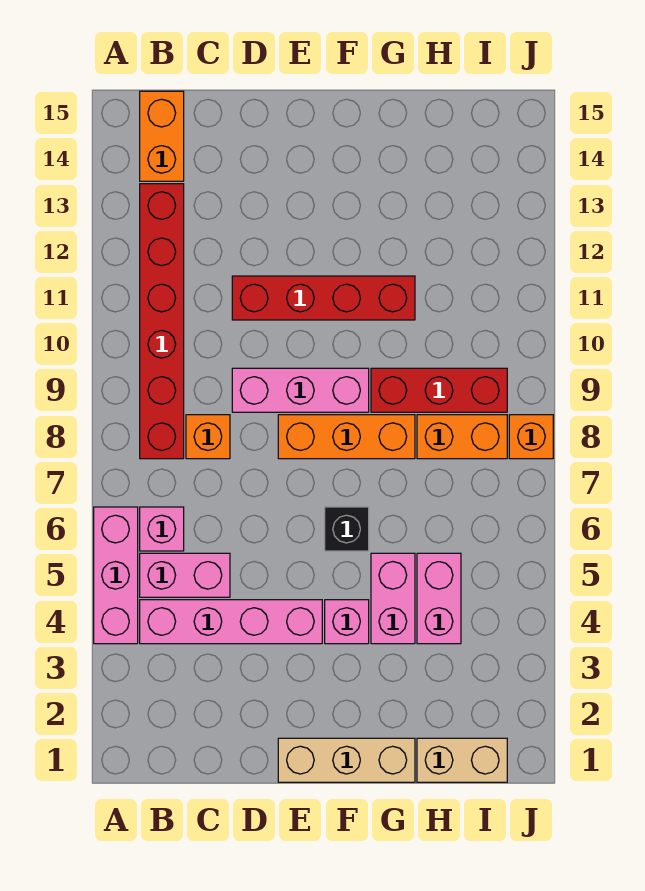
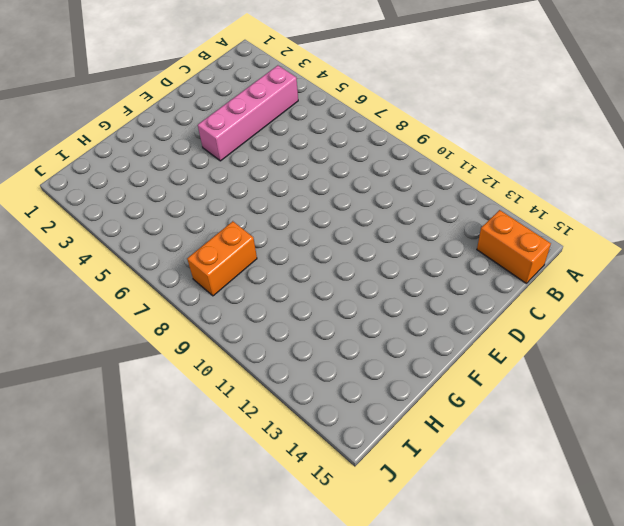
none -> pink brick A4:A6 level 1
none -> pink brick B5:C5 level 1
none -> pink brick B6 level 1

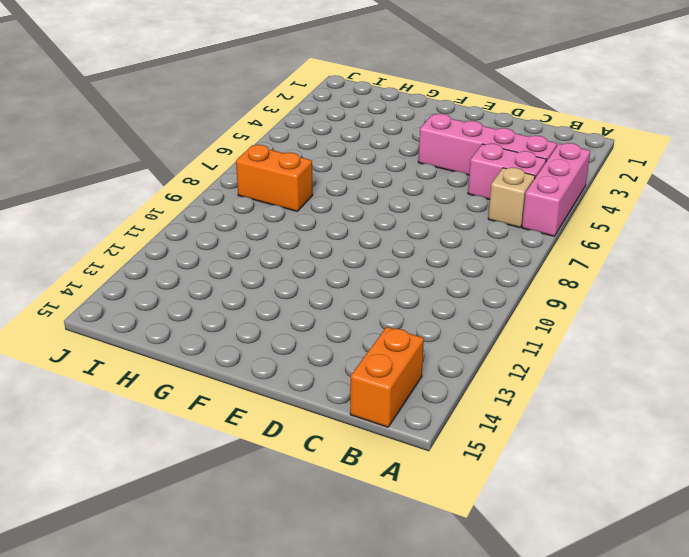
tan brick B6 level 1 -> pink brick B6 level 1
none -> red brick B8:B13 level 1
none -> orange brick C8 level 1
none -> pink brick D9:F9 level 1

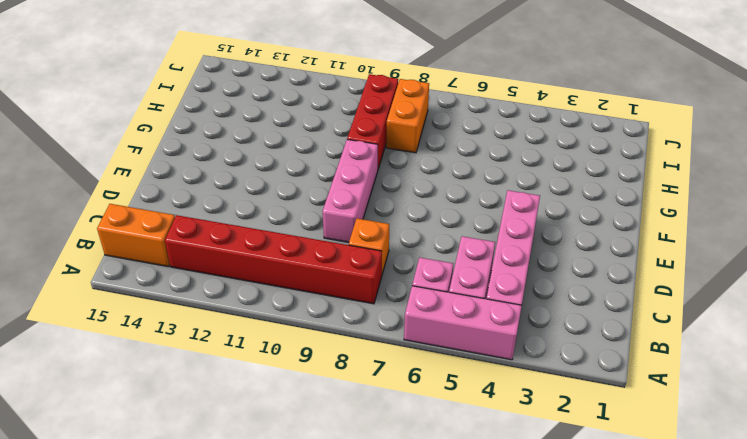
none -> red brick D11:G11 level 1
none -> tan brick E1:G1 level 1
none -> orange brick E8:G8 level 1

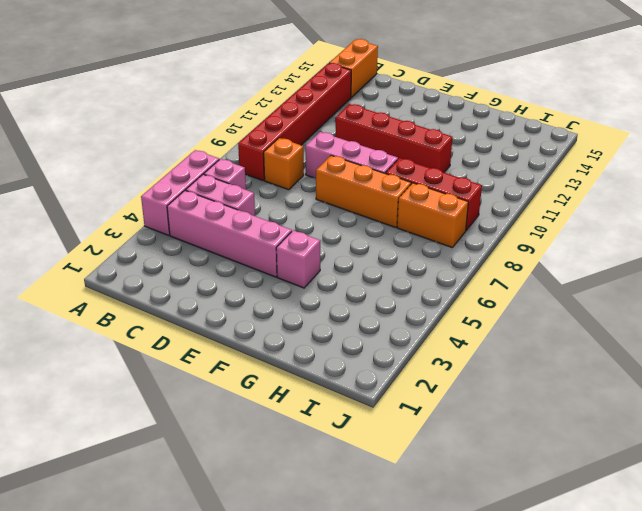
none -> tan brick E1:G1 level 1
none -> black brick F6 level 1
none -> pink brick G4:G5 level 1

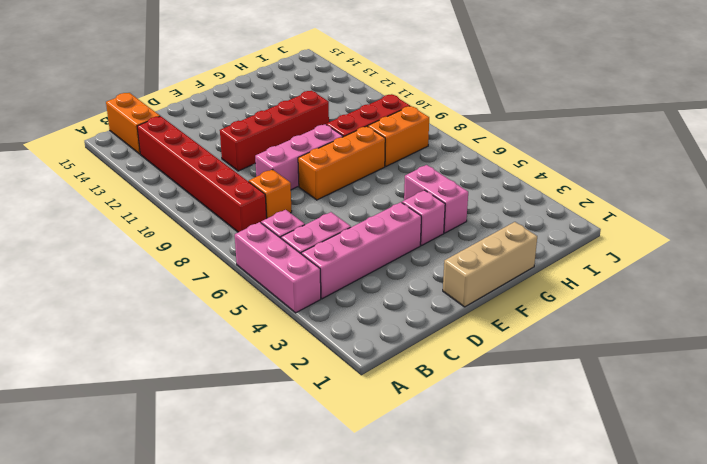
none -> black brick F6 level 1
none -> tan brick H1:I1 level 1
none -> pink brick H4:H5 level 1

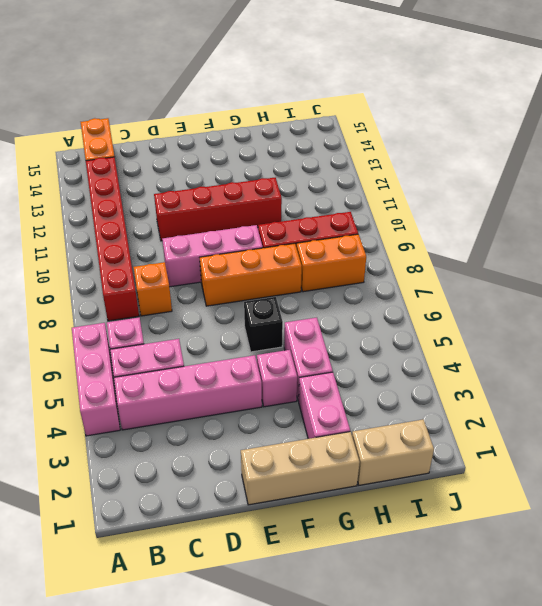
pink brick G2:G3 level 1 -> pink brick H4:H5 level 1
none -> orange brick J8 level 1

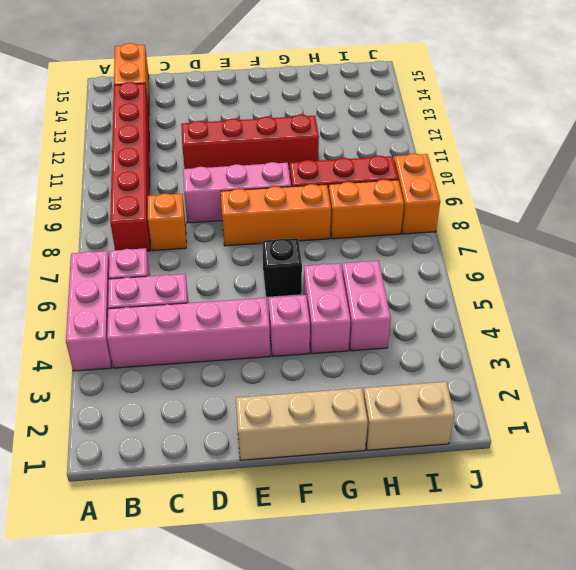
orange brick J8:J9 level 1 -> orange brick J8 level 1

